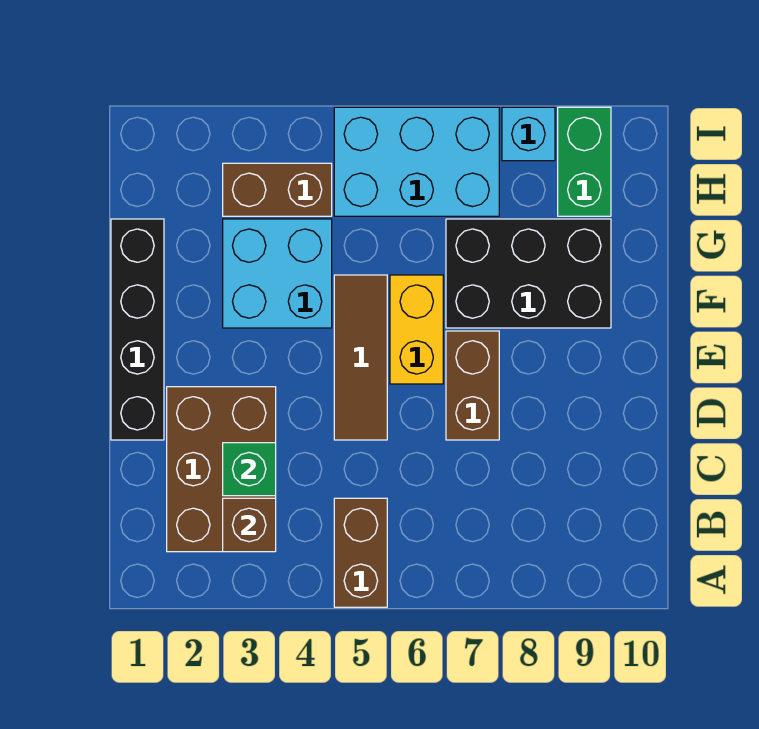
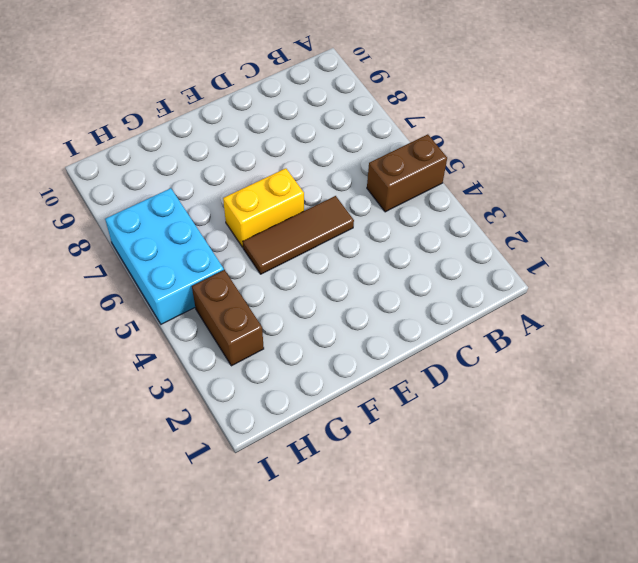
none -> brown brick B2:D3 level 1
none -> black brick D1:G1 level 1
none -> brown brick D7:E7 level 1

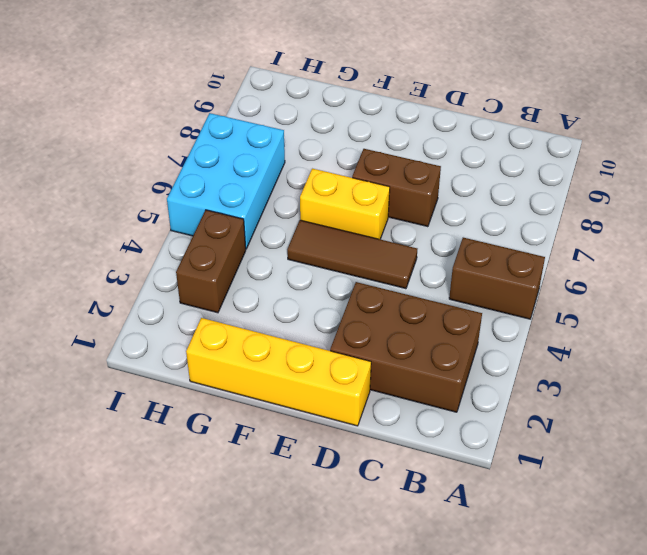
yellow brick D1:G1 level 1 -> black brick D1:G1 level 1
none -> cyan brick F3:G4 level 1
none -> black brick F7:G9 level 1
none -> green brick H9:I9 level 1

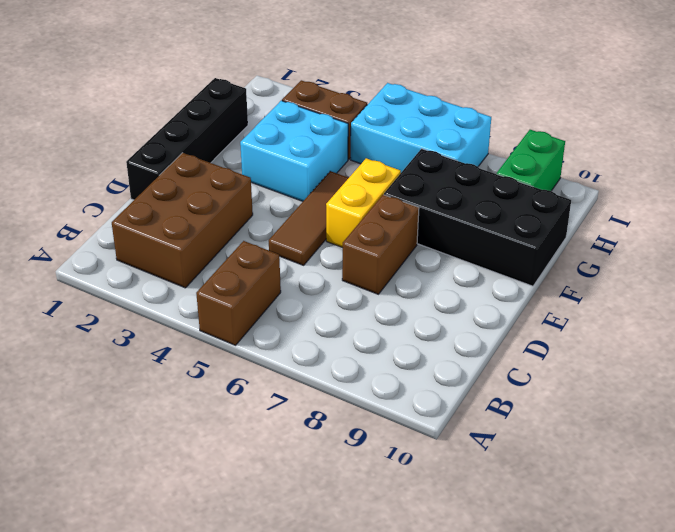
black brick F7:G10 level 1 -> black brick F7:G9 level 1
none -> cyan brick I8 level 1
none -> brown brick B3 level 2
none -> green brick C3 level 2

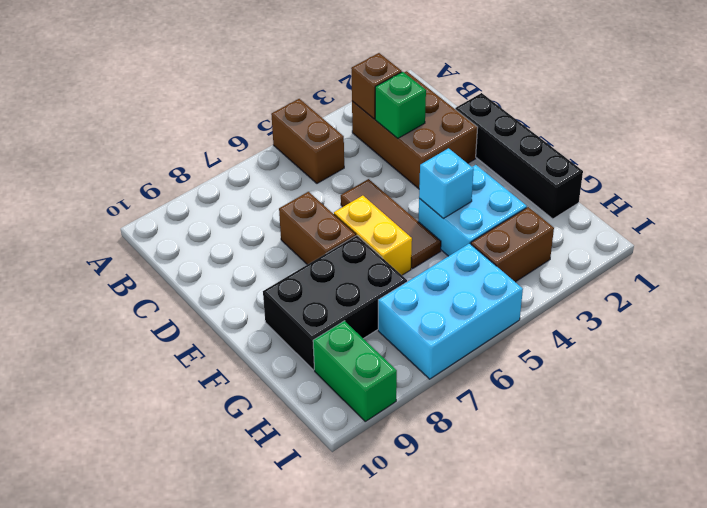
cyan brick F4 level 2 -> cyan brick I8 level 1

